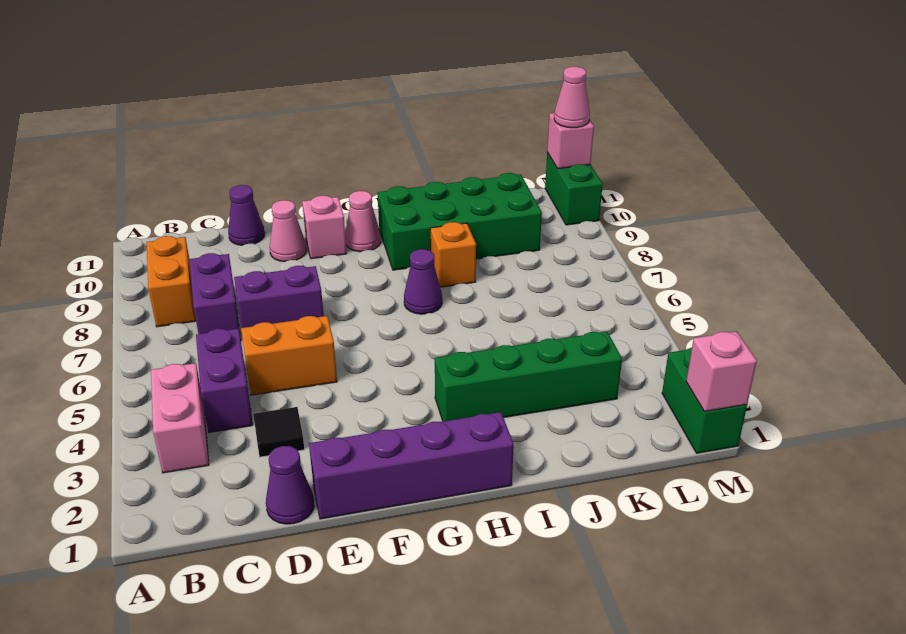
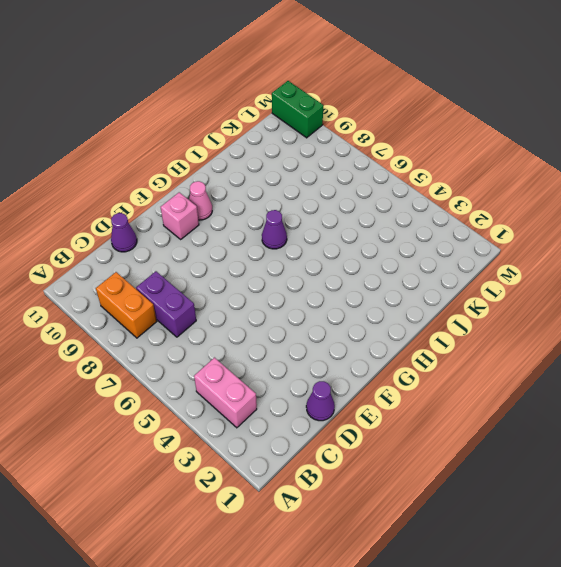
none -> purple brick C4:C5 level 1
none -> black tile D3 level 1
none -> orange brick D5:E5 level 1

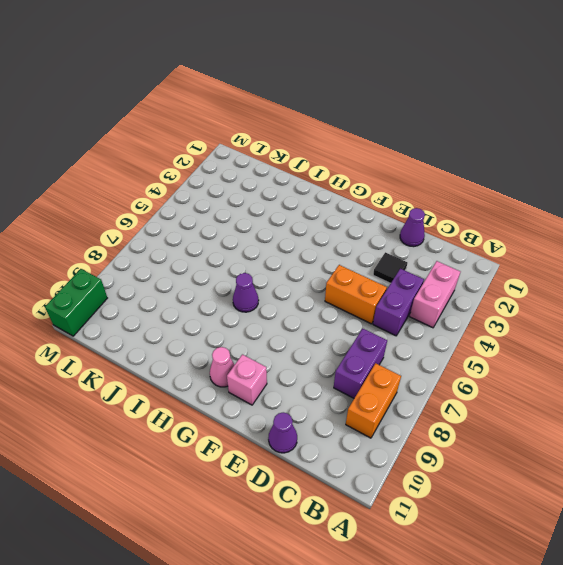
none -> purple brick D7:E7 level 1
none -> purple brick E1:H1 level 1
none -> pink cone E10 level 1

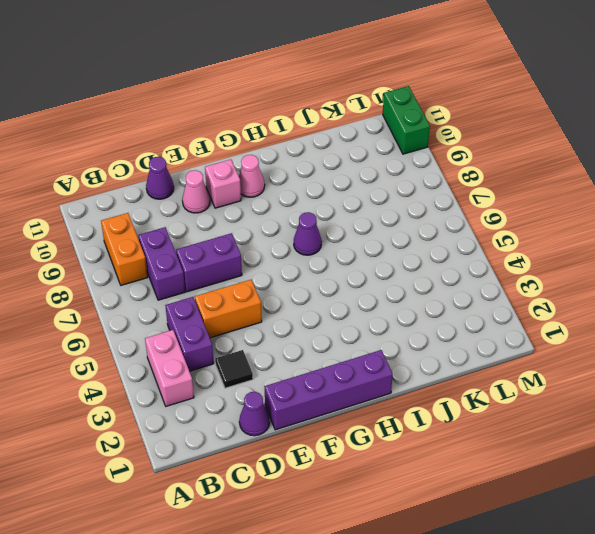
none -> green brick H3:K3 level 1
none -> green brick H9:K10 level 1
none -> orange brick I8 level 1

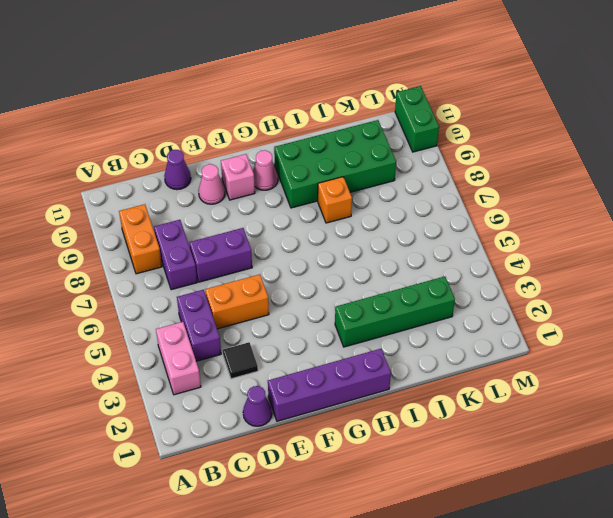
none -> purple cone H7 level 1
none -> green brick M1:M2 level 1
none -> pink brick M1 level 2

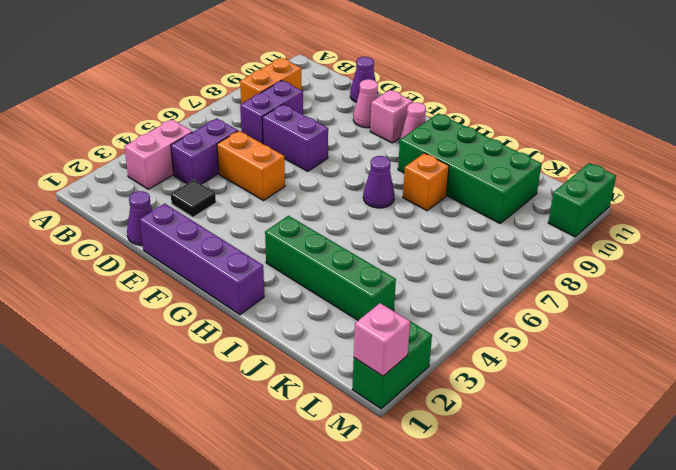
none -> pink brick M11 level 2
none -> pink cone M11 level 3

